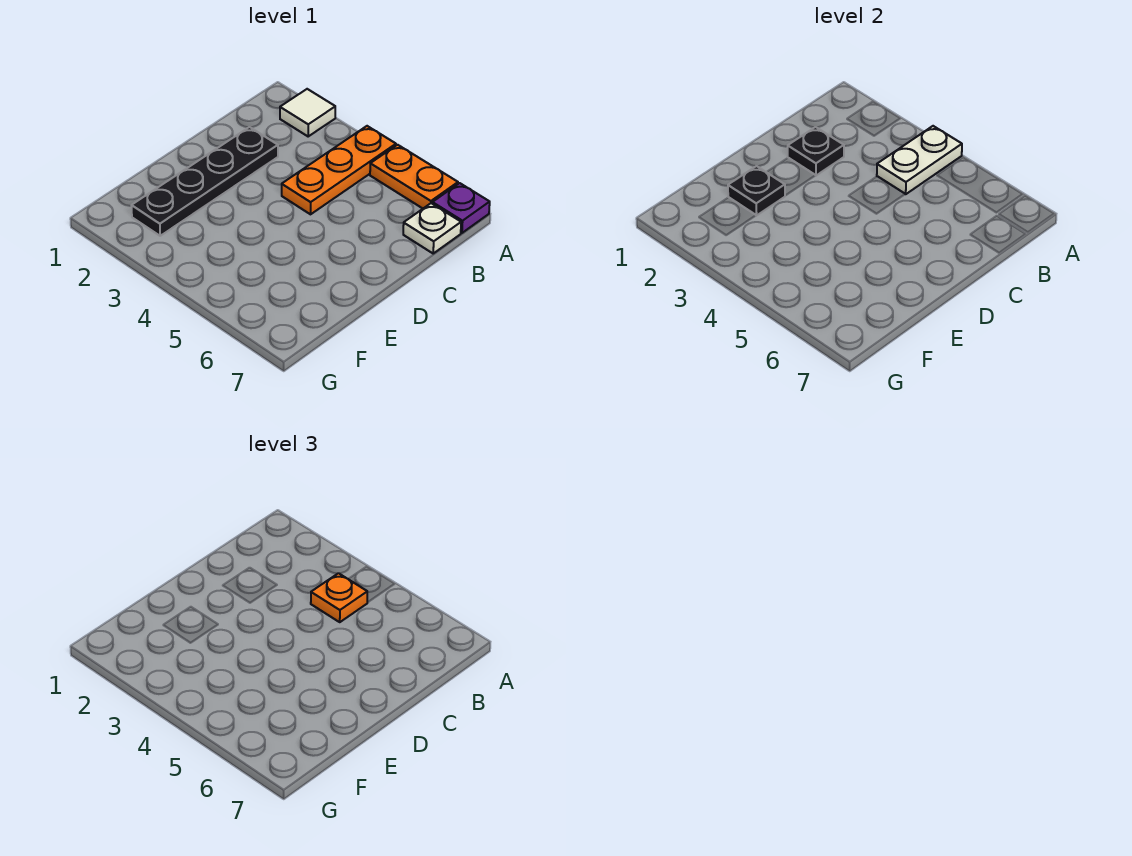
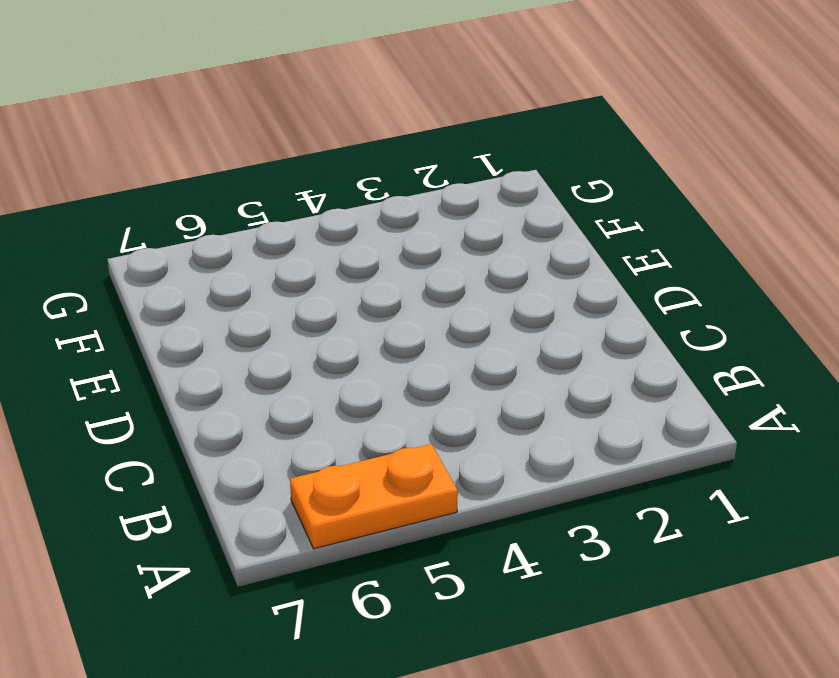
none -> white tile A2 level 1
none -> orange plate A4:C4 level 1

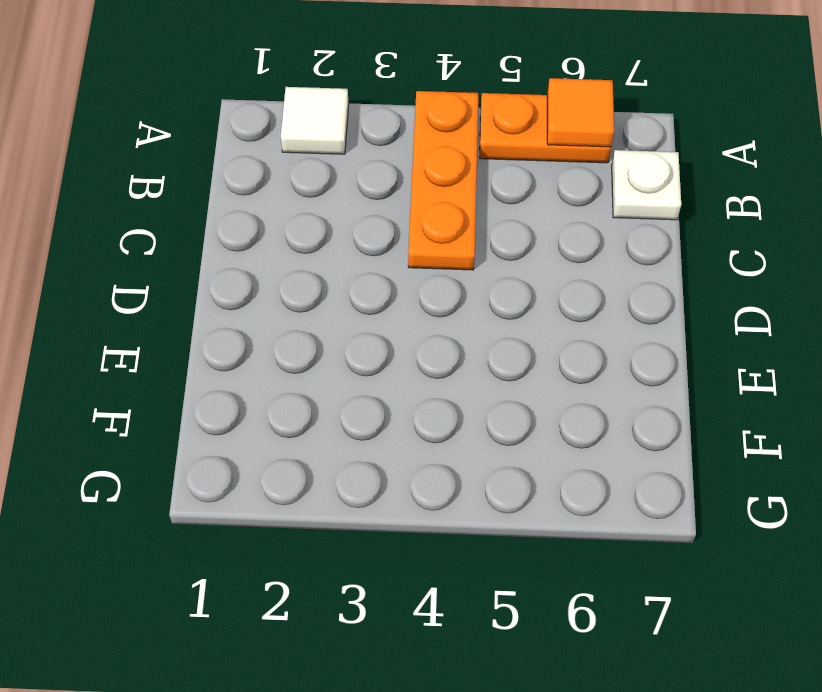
orange tile A6 level 2 -> none
none -> purple plate A7 level 1
none -> black plate C2:F2 level 1

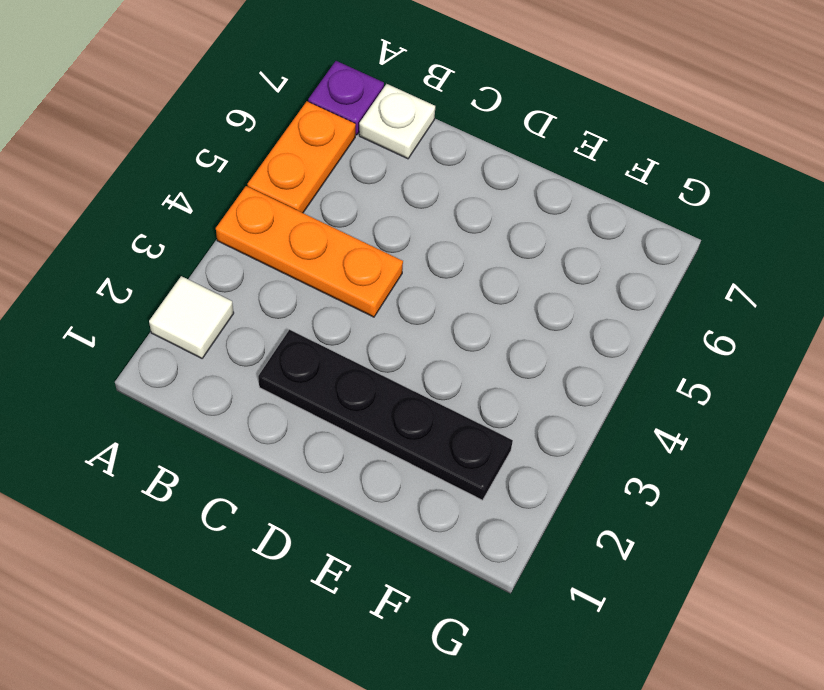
none -> white plate A4:B4 level 2
none -> black plate C2 level 2

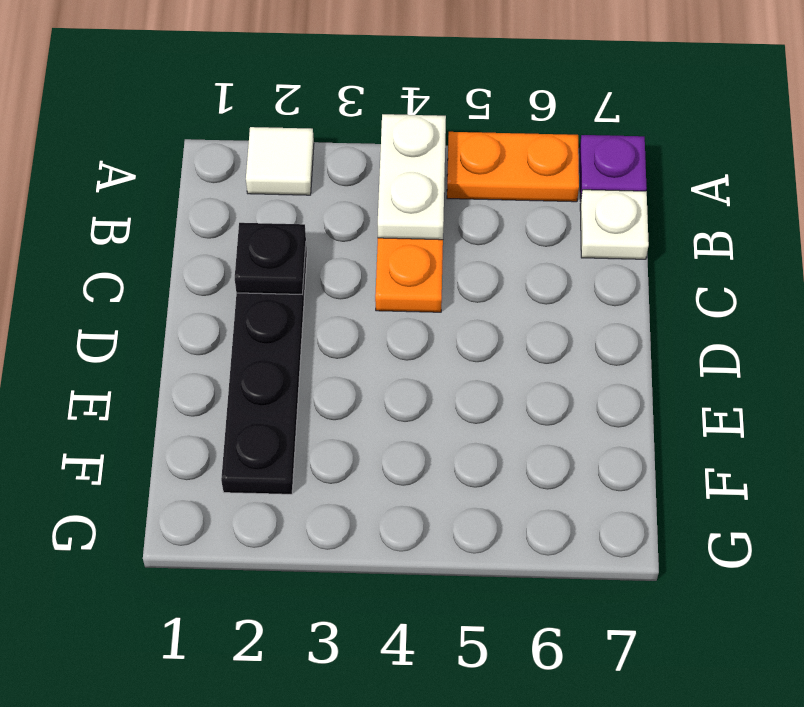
none -> black plate E2 level 2
none -> orange plate B4 level 3

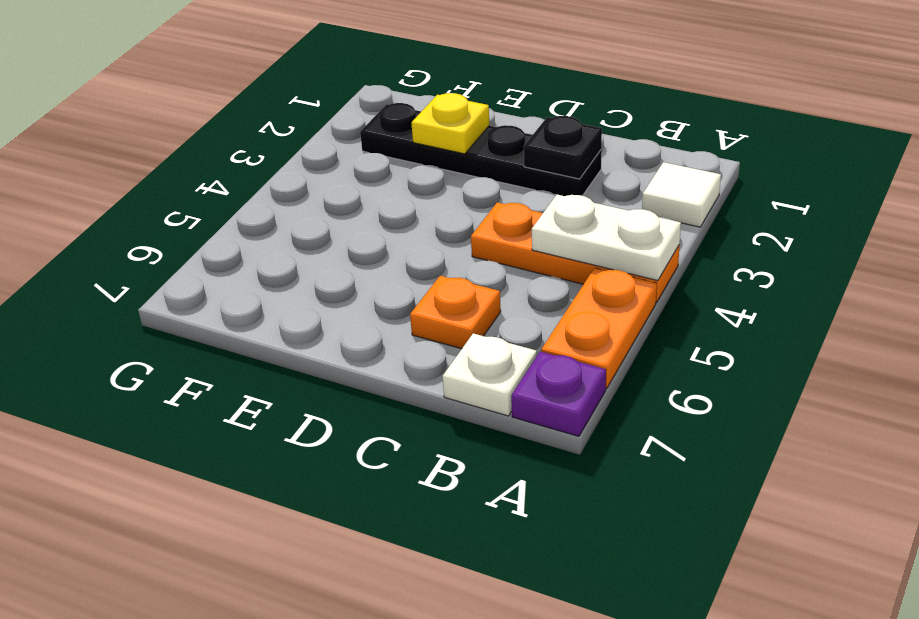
orange plate C6 level 1 -> orange plate B4 level 3
yellow plate E2 level 2 -> black plate E2 level 2

